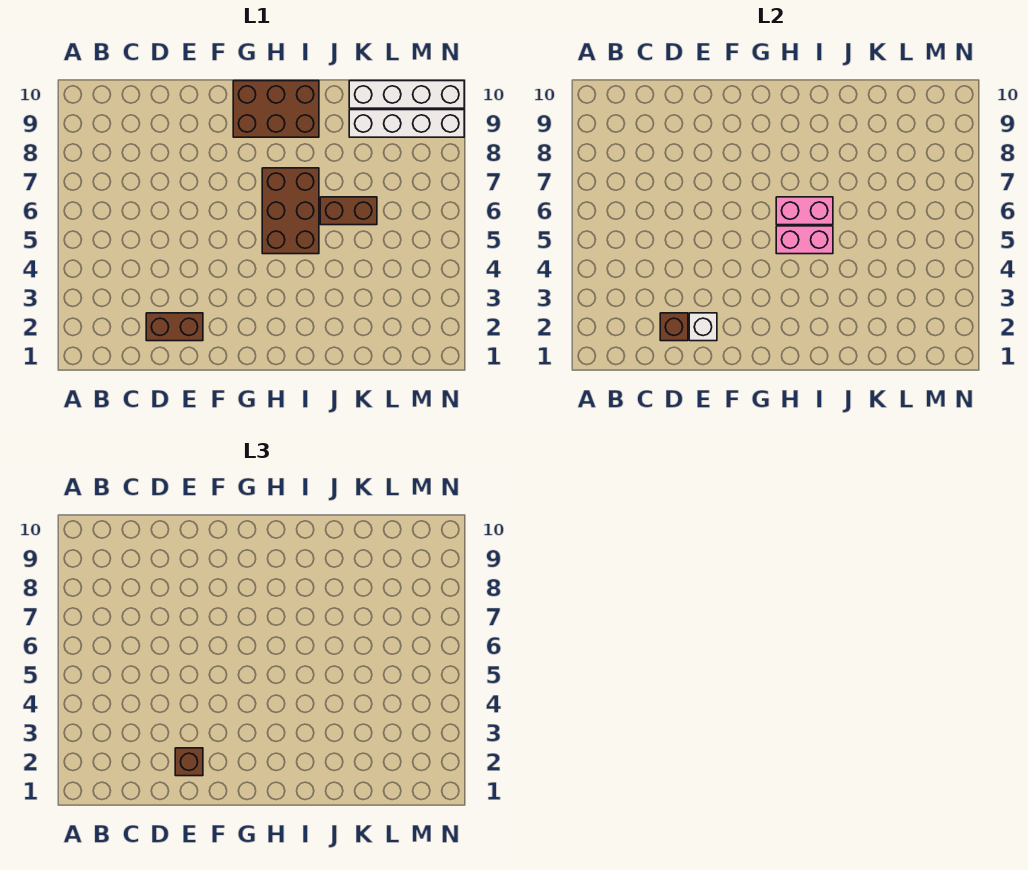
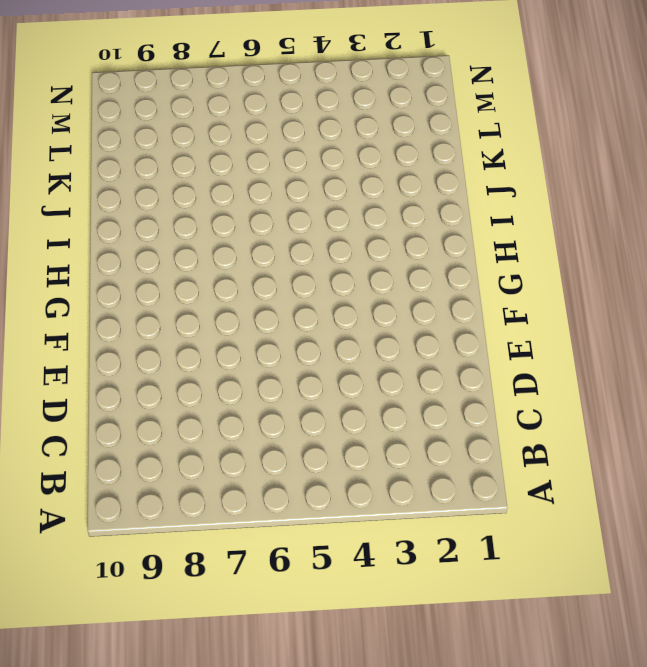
none -> brown brick D2:E2 level 1
none -> brown brick G9:I10 level 1

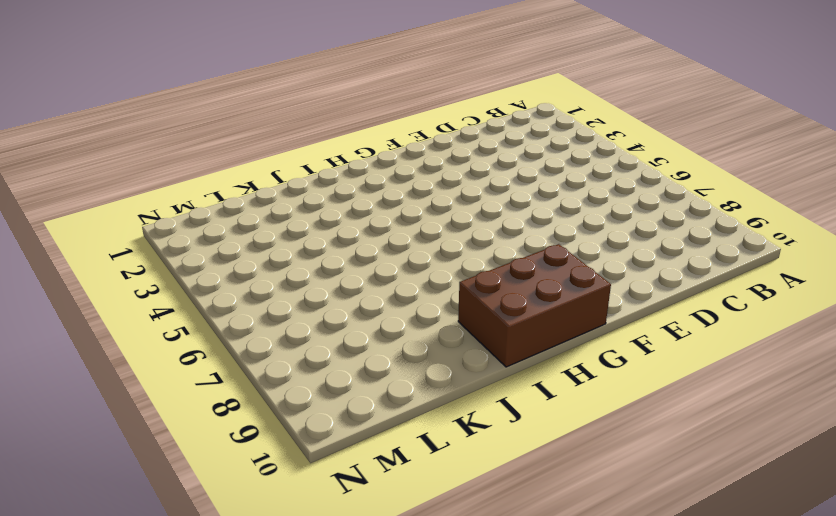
none -> brown brick D2:E2 level 1
none -> brown brick H5:I7 level 1

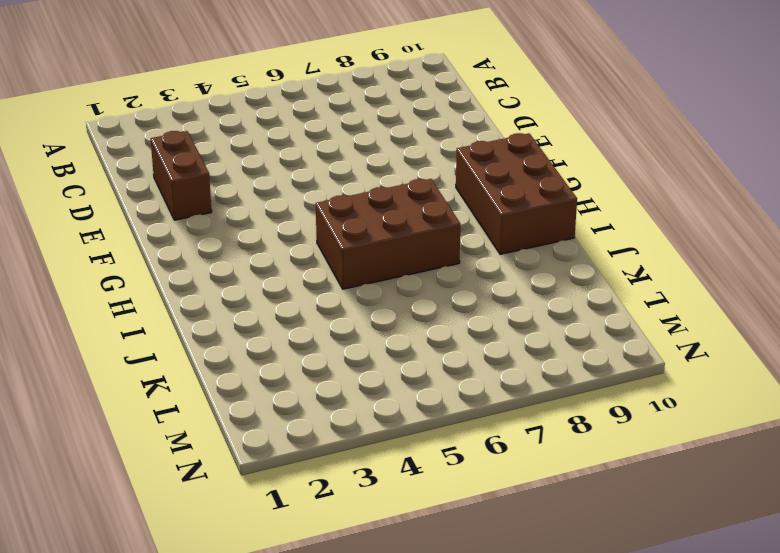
none -> brown brick J6:K6 level 1
none -> white brick K9:N9 level 1

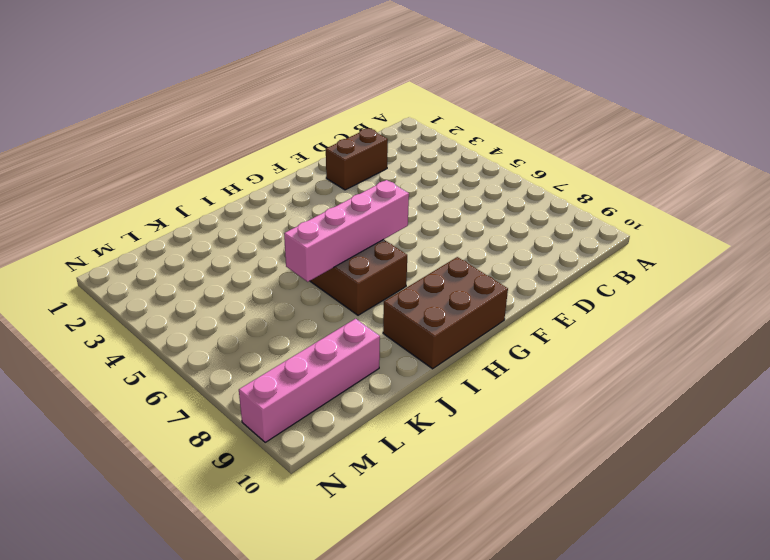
pink brick G6:J6 level 2 -> pink brick H6:I6 level 2
pink brick K9:N9 level 1 -> white brick K9:N9 level 1
none -> brown brick J6:K6 level 1
none -> white brick K10:N10 level 1

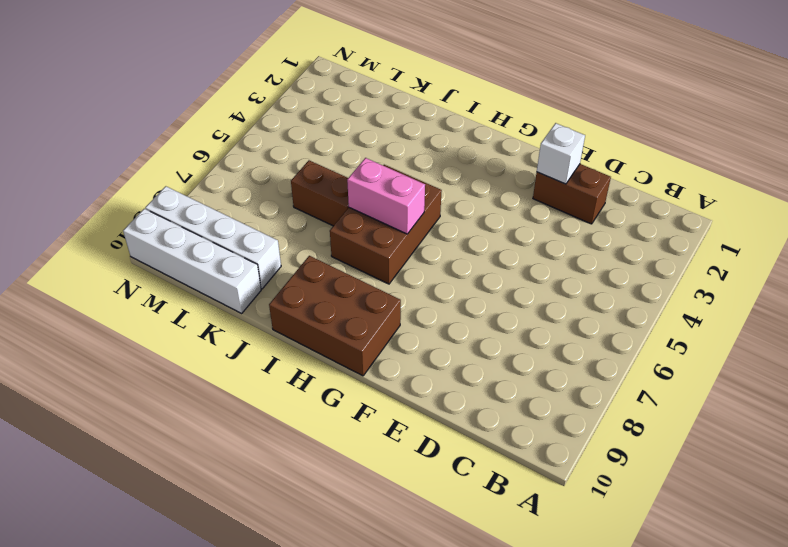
none -> brown brick D2 level 2
none -> pink brick H5:I5 level 2

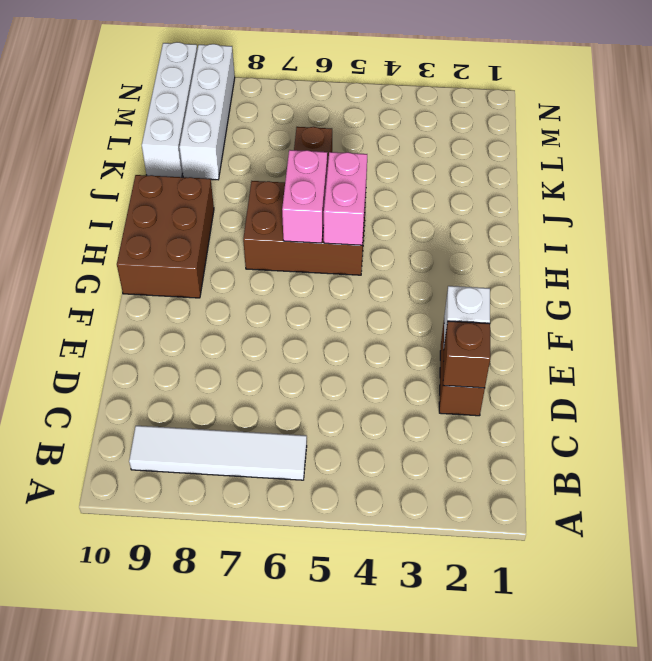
white tile B6:B9 level 1 -> none
none -> brown brick E2 level 3

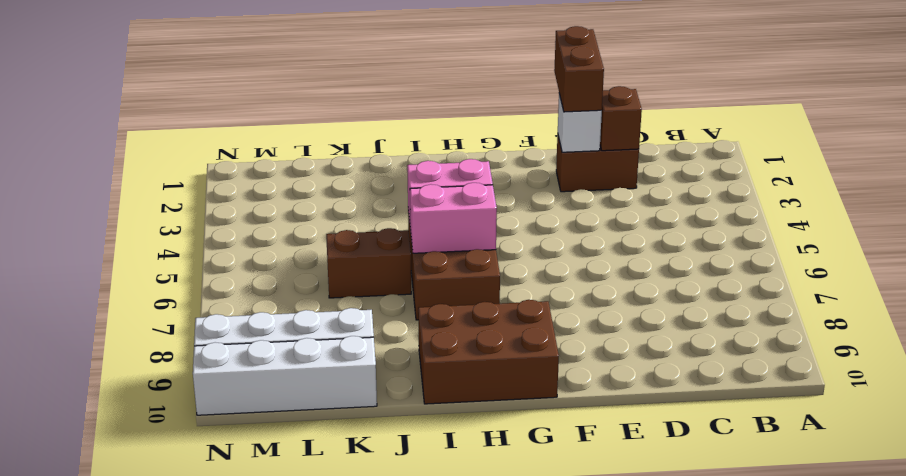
brown brick E1:E2 level 3 -> brown brick E2 level 3

